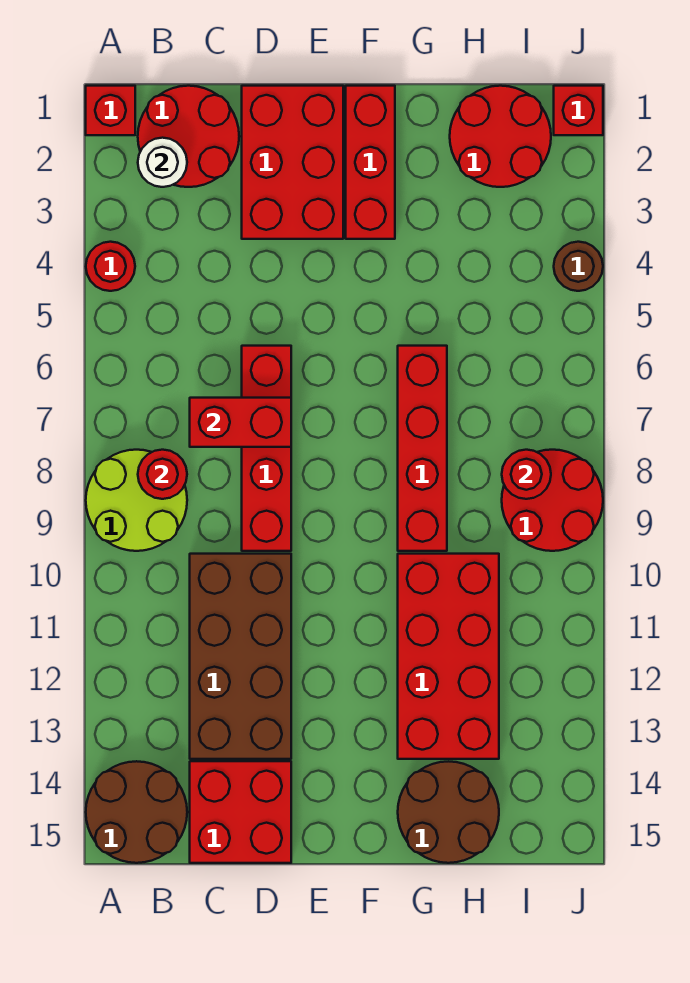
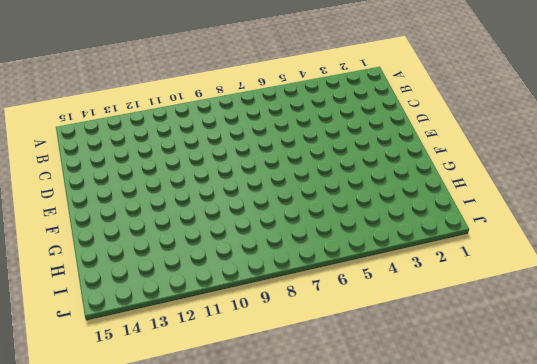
none -> red brick A1 level 1
none -> red round brick A4 level 1
none -> lime round brick A8:B9 level 1

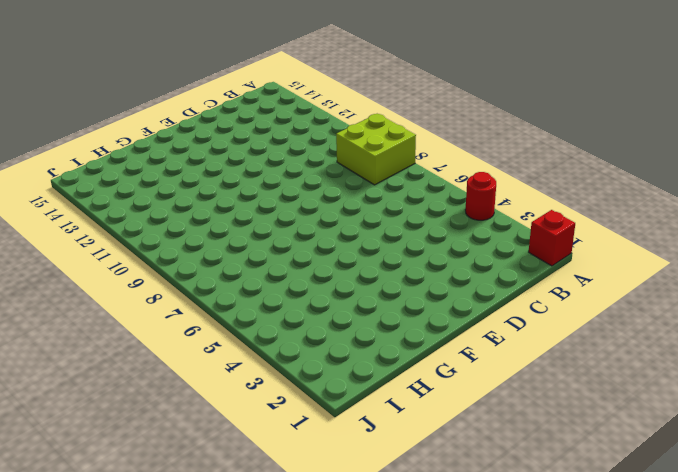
lime brick A8:B9 level 1 -> lime round brick A8:B9 level 1
none -> brown round brick A14:B15 level 1
none -> red round brick B1:C2 level 1
none -> brown brick C10:D13 level 1

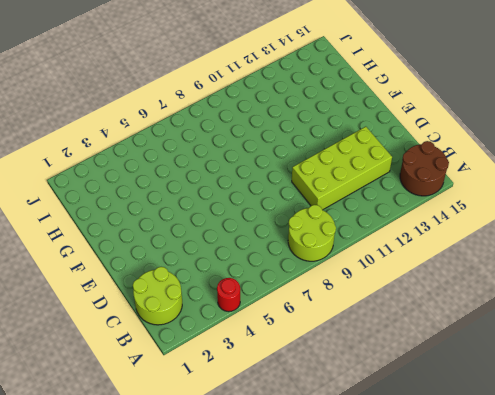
lime round brick B1:C2 level 1 -> red round brick B1:C2 level 1
lime brick C10:D13 level 1 -> brown brick C10:D13 level 1
none -> red brick A1 level 1
none -> red brick C14:D15 level 1
none -> red brick D1:E3 level 1

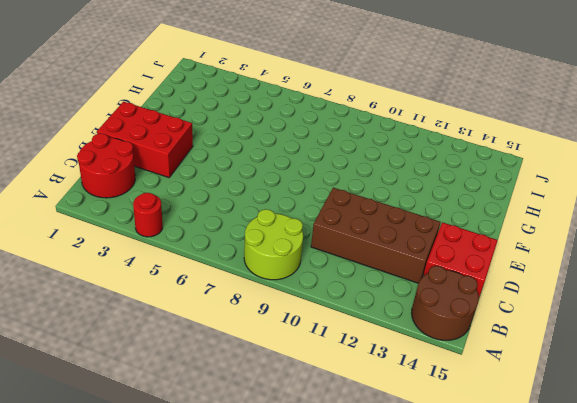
none -> red brick A1 level 1
none -> red brick D6:D9 level 1
none -> red brick F1:F3 level 1

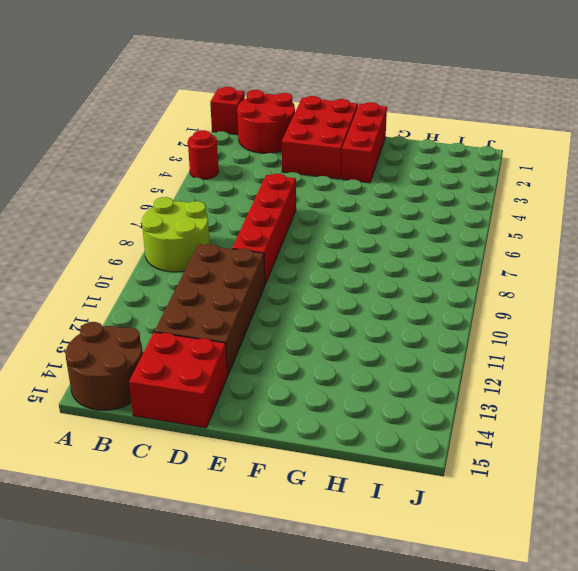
none -> red brick G6:G9 level 1
none -> red brick G10:H13 level 1
none -> brown round brick G14:H15 level 1

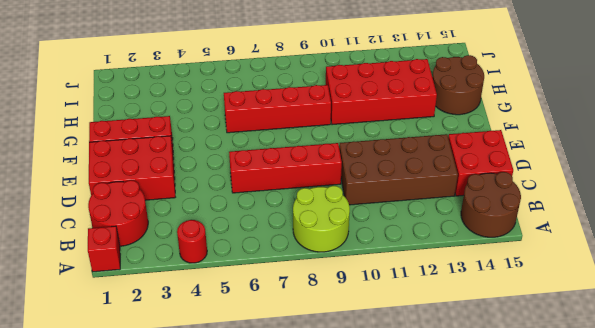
none -> red round brick H1:I2 level 1
none -> red round brick I8:J9 level 1
none -> red brick J1 level 1

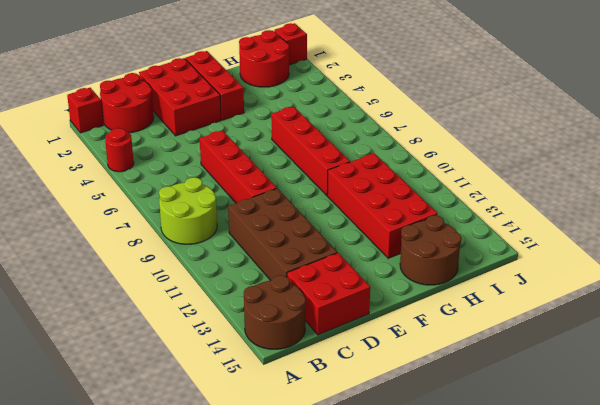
none -> red round brick I8:J9 level 1
none -> brown round brick J4 level 1
none -> white round brick B2 level 2

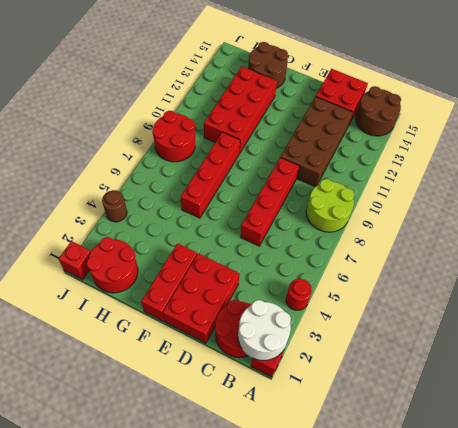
white round brick A1:B2 level 2 -> white round brick B2 level 2
none -> red round brick B8 level 2
none -> red brick C7:D7 level 2
none -> red round brick I8 level 2

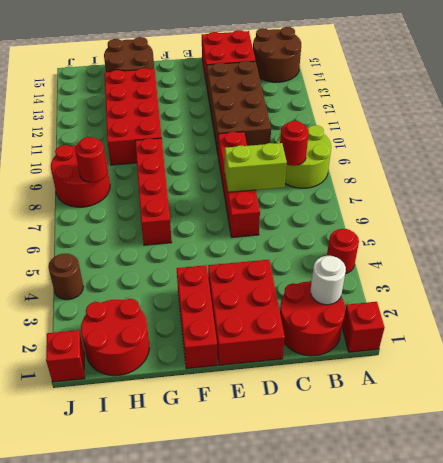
lime brick C7:D7 level 2 -> red brick C7:D7 level 2

